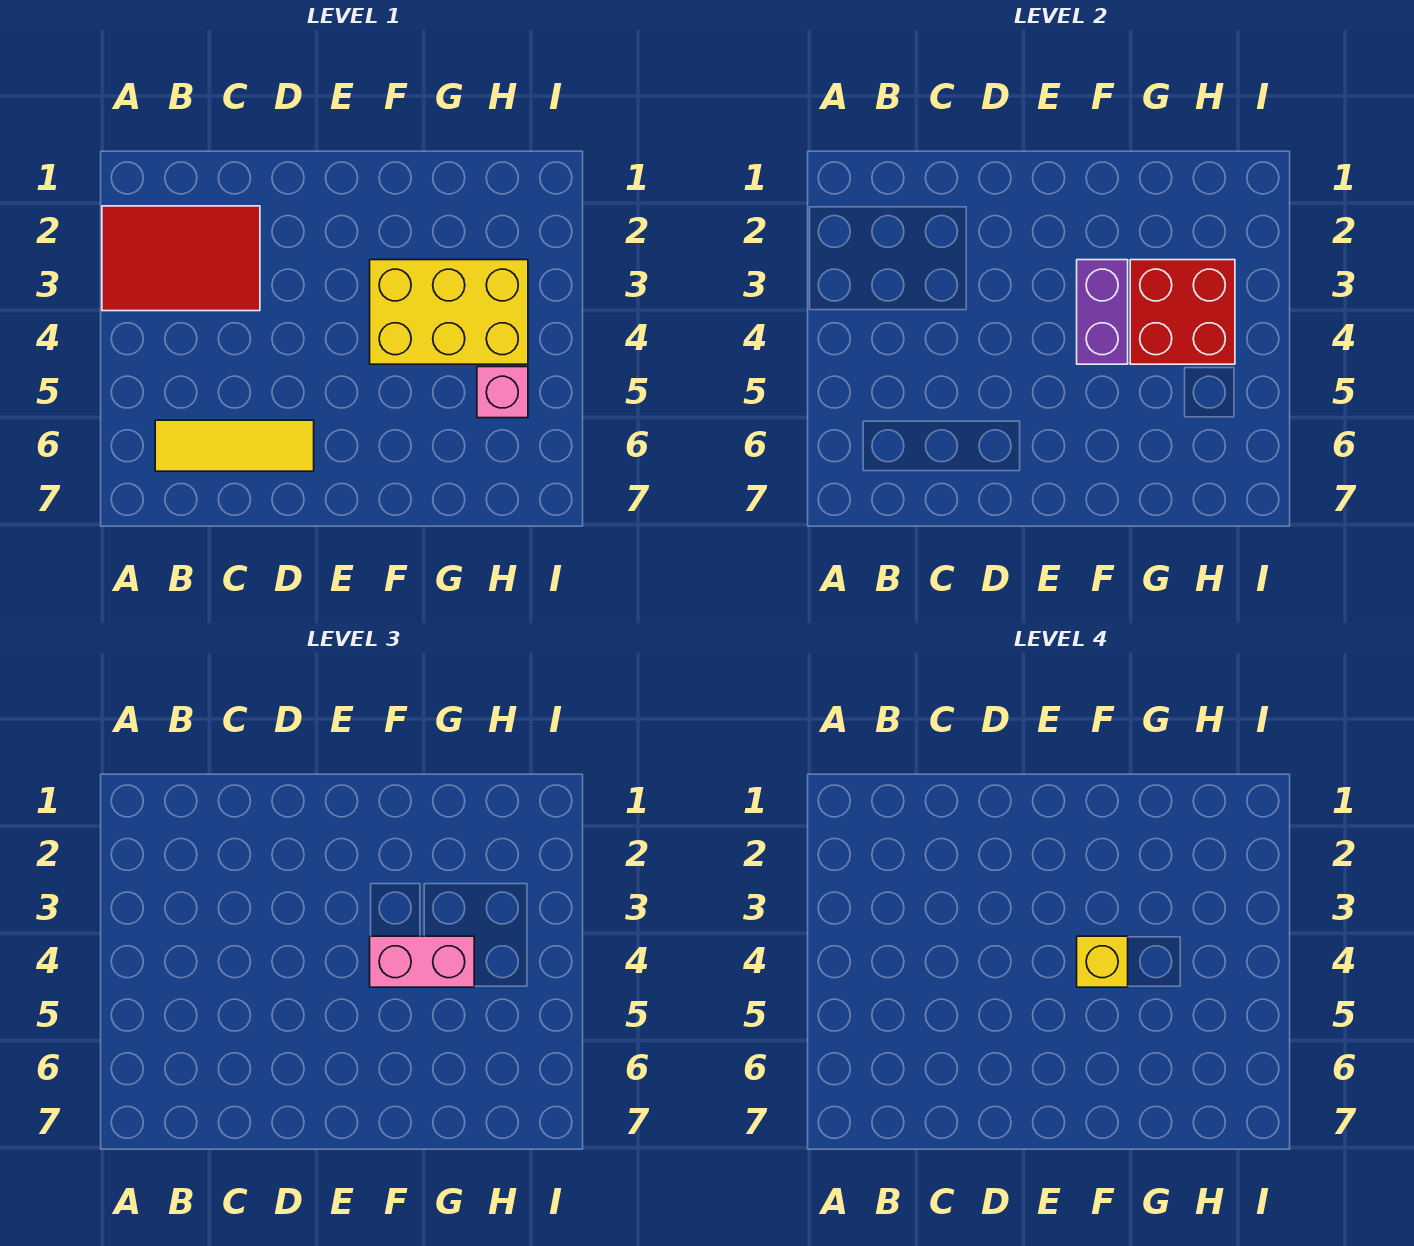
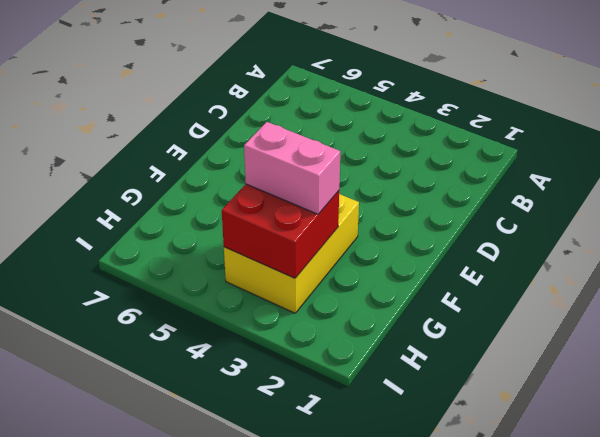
pink brick G3:G4 level 3 -> pink brick F4:G4 level 3
none -> red tile A2:C3 level 1
none -> yellow tile B6:D6 level 1

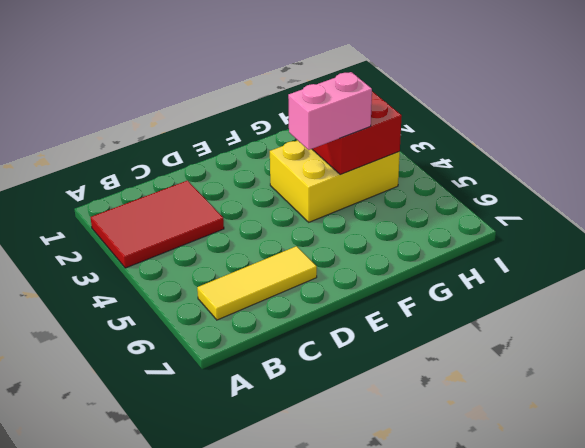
none -> pink brick H5 level 1
none -> purple brick F3:F4 level 2

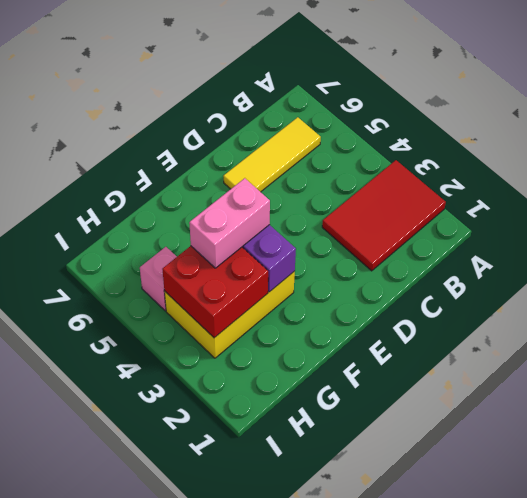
none -> yellow brick F4 level 4

